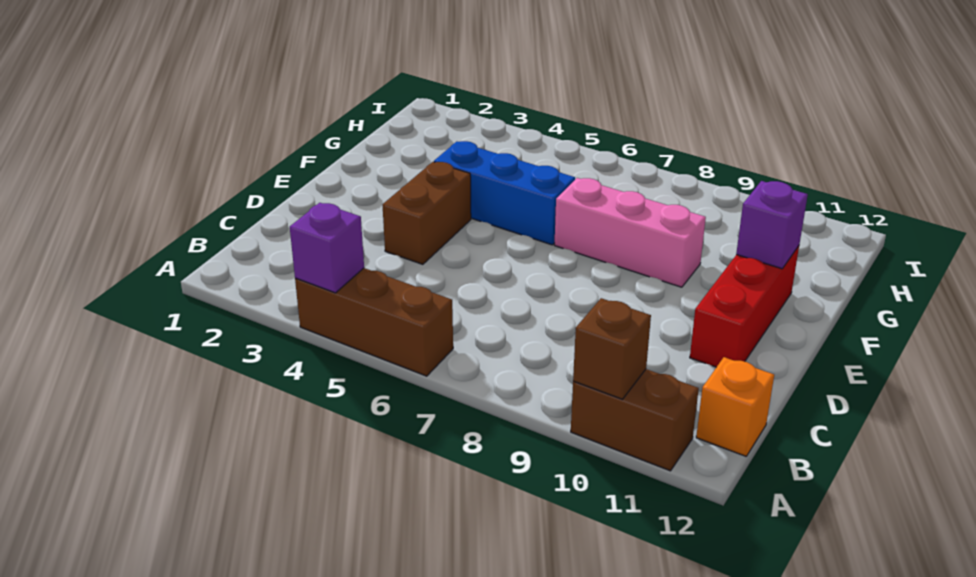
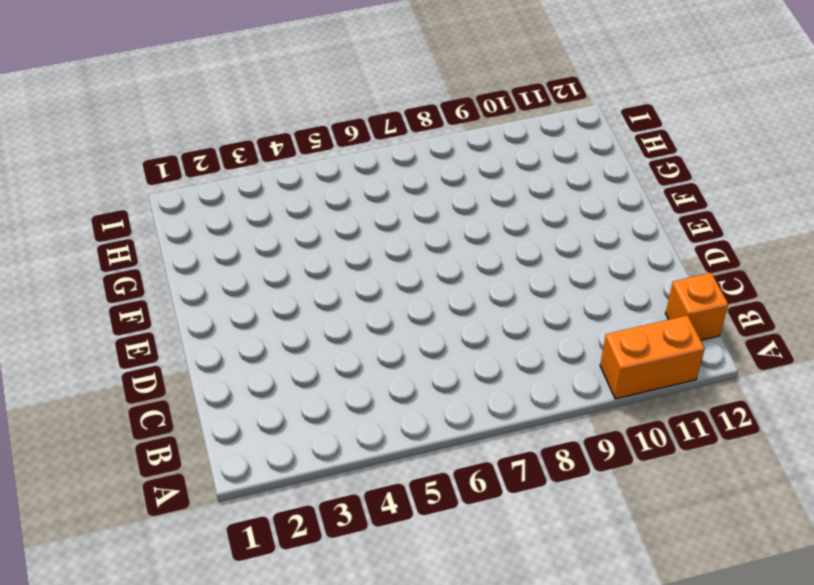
orange brick A10:A11 level 1 -> brown brick A10:A11 level 1
none -> brown brick A4:A6 level 1
none -> brown brick D4:E4 level 1

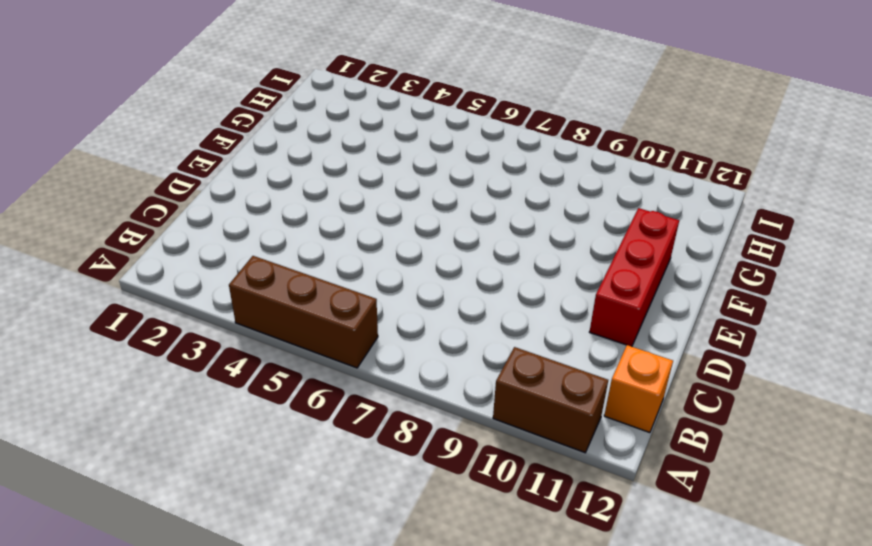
none -> brown brick D4:E4 level 1
none -> blue brick F4:F6 level 1

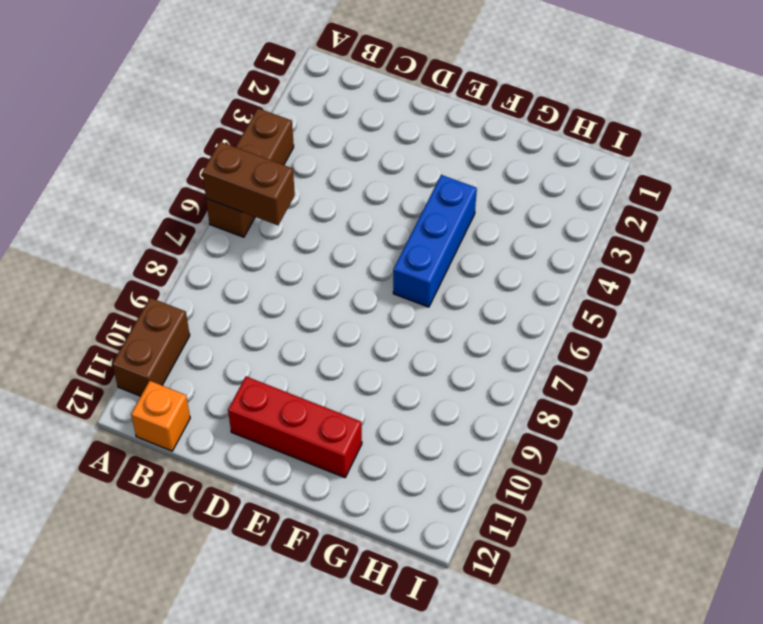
brown brick A6:B6 level 2 -> brown brick D4:E4 level 1
none -> pink brick F7:F9 level 1
none -> purple brick A4 level 2

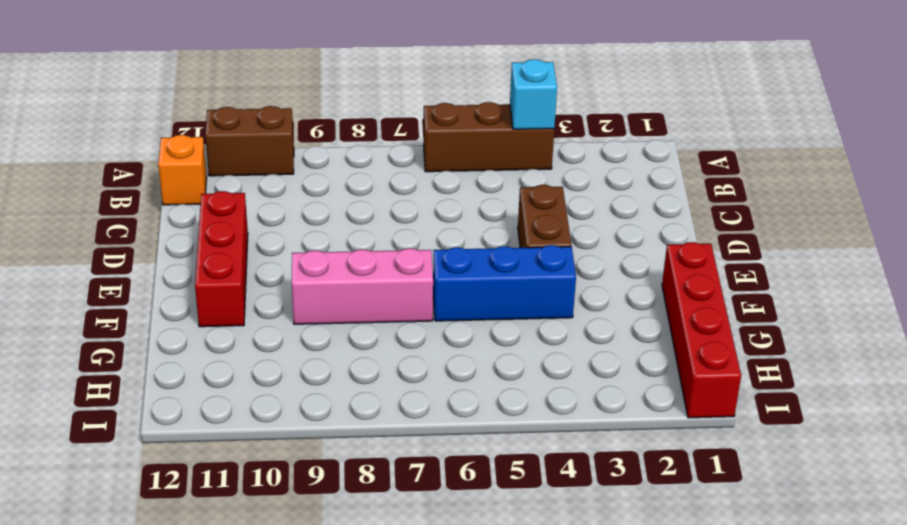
cyan brick A4 level 2 -> purple brick A4 level 2
red brick F1:I1 level 1 -> none
none -> brown brick A10 level 2
none -> purple brick F11 level 2

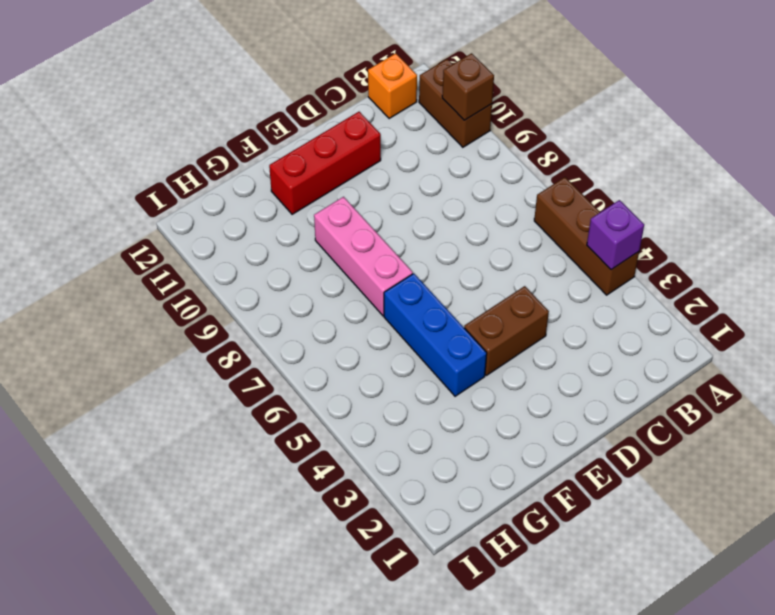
none -> purple brick F11 level 2

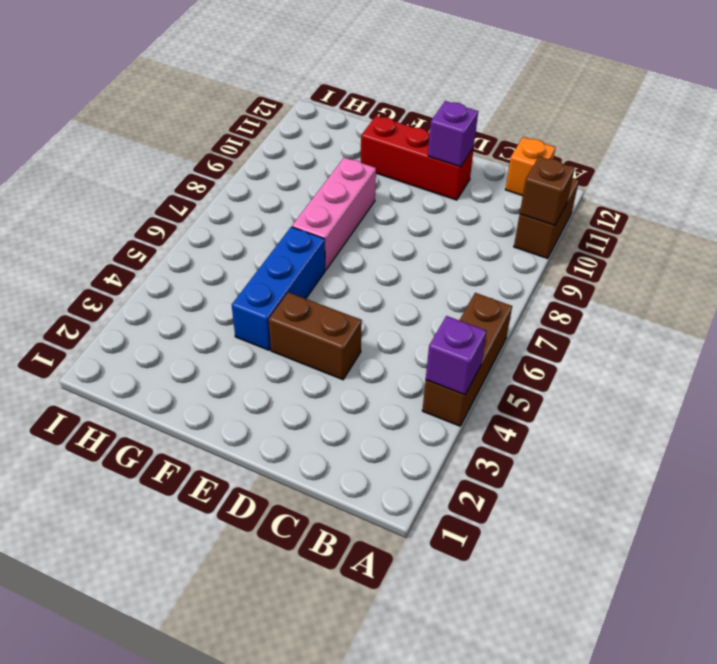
purple brick D11 level 2 -> purple brick F11 level 2

